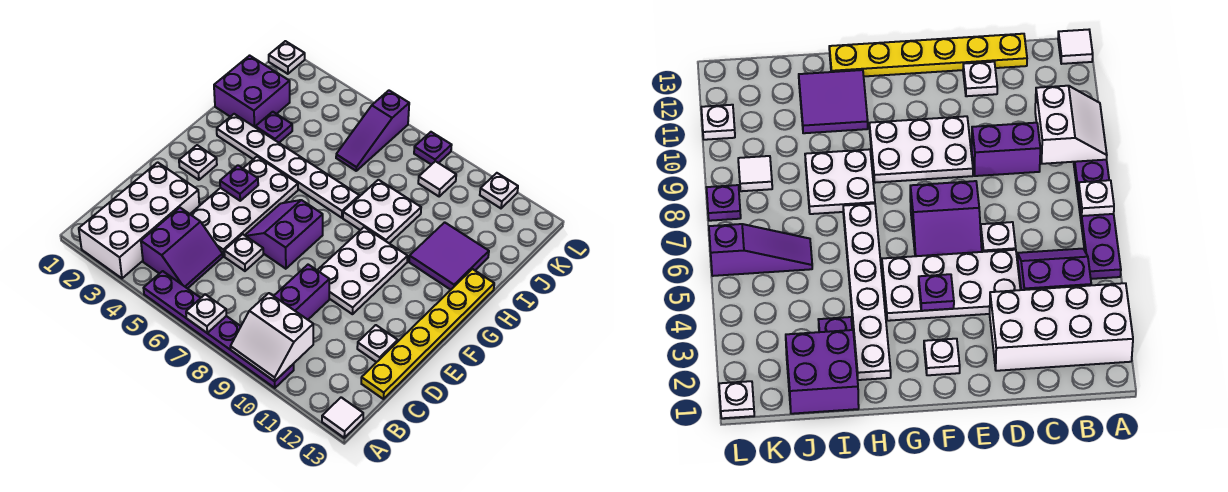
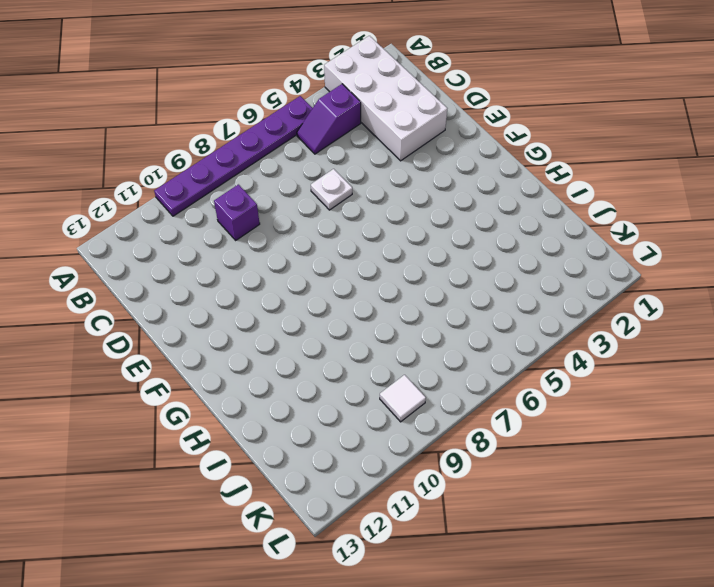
purple slope B4:B5 level 1 top 4 -> purple slope B4:C5 level 1 top 4
purple brick C9 level 1 -> purple brick C9:D9 level 1
none -> white tile A13 level 1
none -> yellow plate C13:H13 level 1
none -> white plate D4:G5 level 1

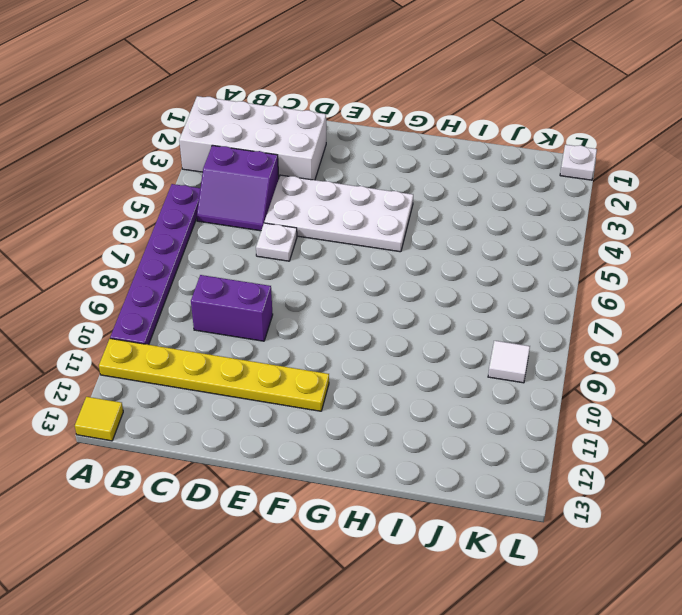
yellow plate A11:F11 level 1 -> yellow plate C13:H13 level 1
yellow tile A13 level 1 -> white tile A13 level 1
none -> white plate D12 level 1
none -> purple slope E6:F7 level 1 top 7
none -> white plate E9:G10 level 1

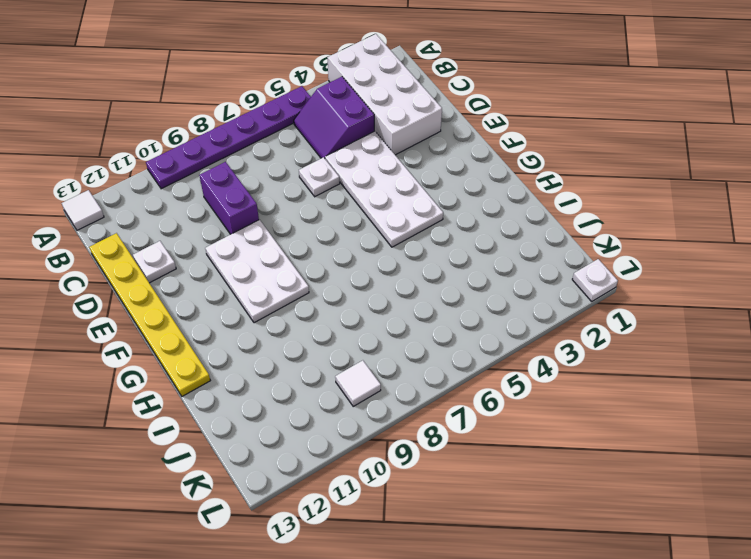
none -> purple slope E6:F7 level 1 top 7
none -> white plate F2 level 1
none -> white plate H2:H7 level 1

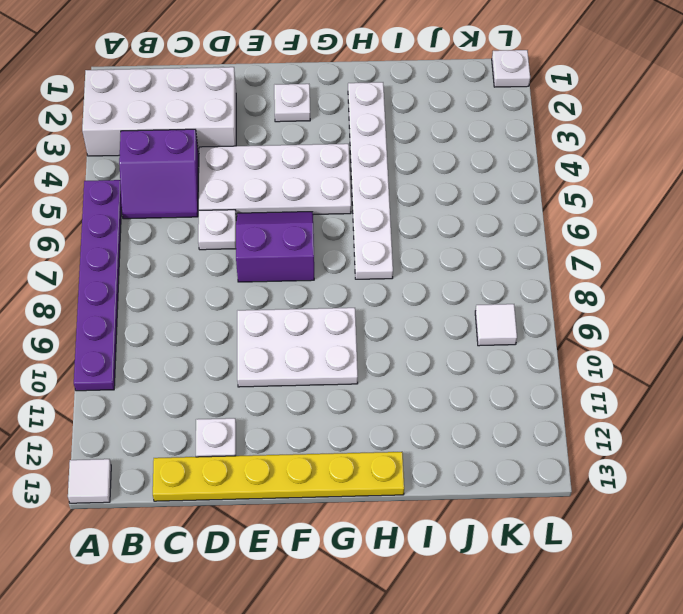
none -> purple brick C9:D9 level 1
none -> white plate H8:I9 level 1
none -> purple tile H11:I12 level 1

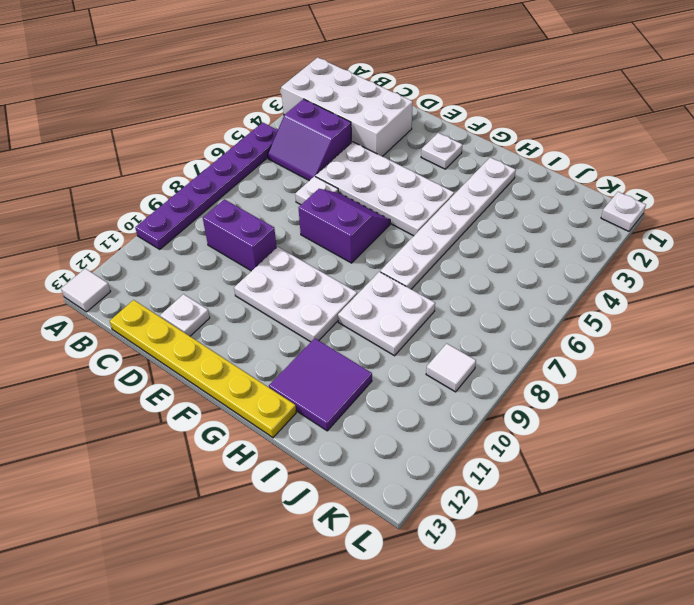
none -> purple brick I1:J2 level 1
none -> purple plate I3 level 1
none -> purple slope J6:L6 level 1 top L

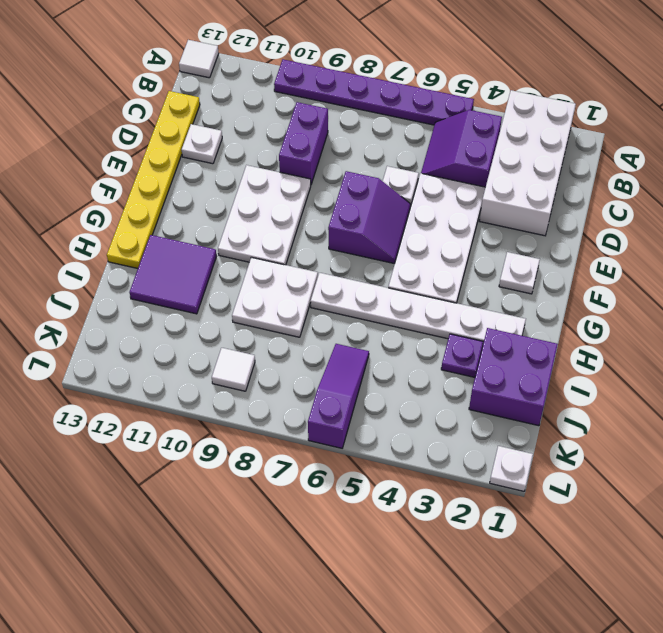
none -> purple plate L8 level 1
none -> white plate L11 level 1
none -> white plate A7 level 2

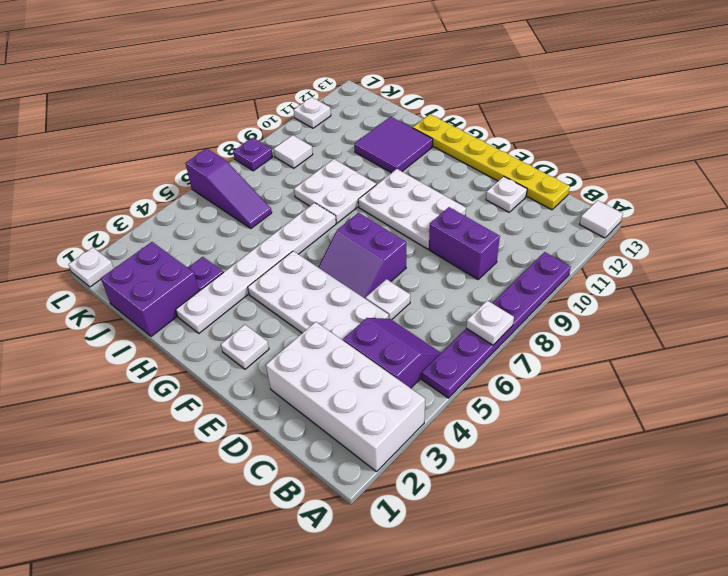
none -> white slope A9:B10 level 2 top B
none -> purple plate F4 level 2

